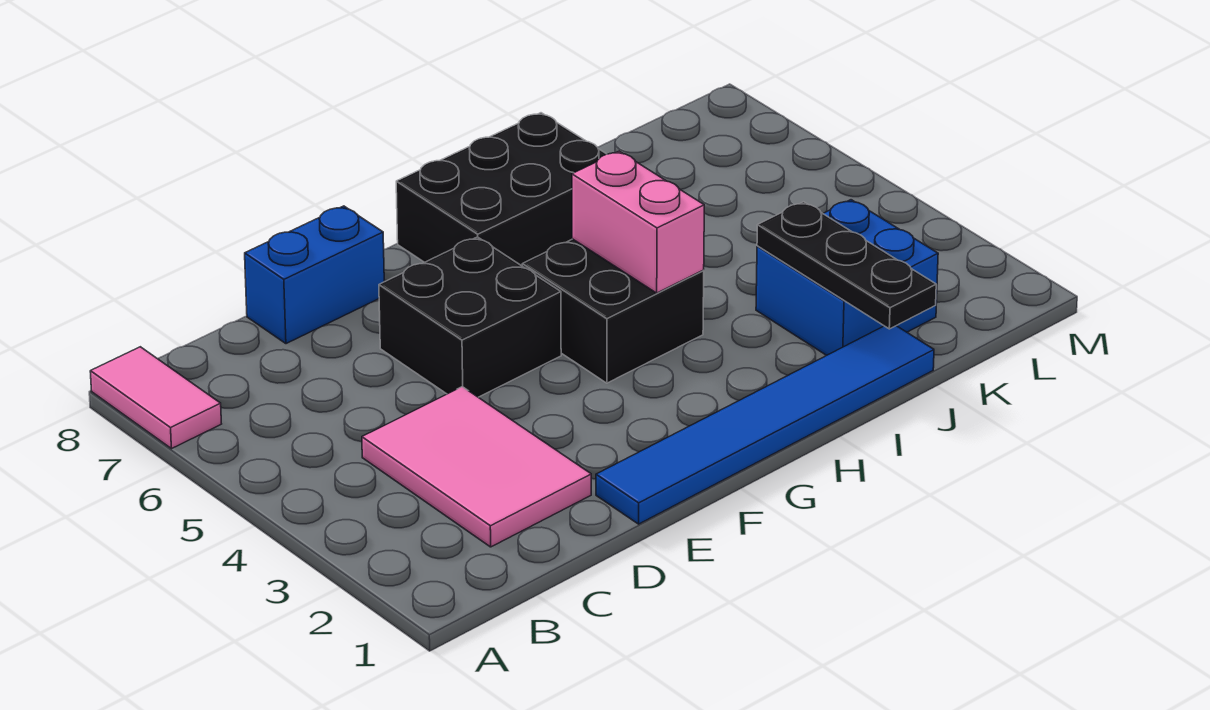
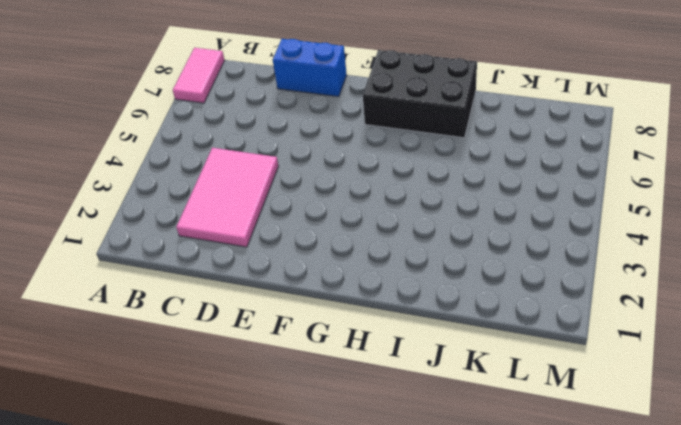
none -> blue tile E1:J1 level 1
none -> black brick E5:F6 level 1

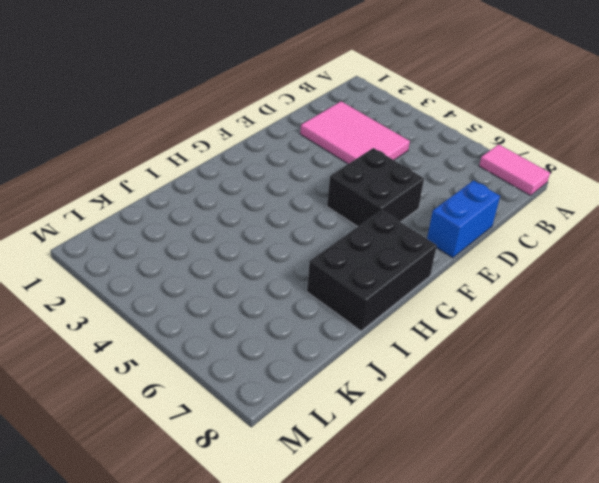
none -> blue tile E1:J1 level 1
none -> black brick G4:H5 level 1

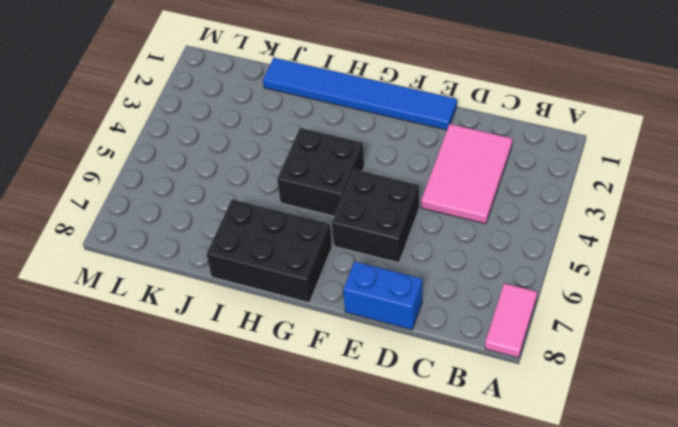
none -> blue brick J2:K3 level 1
none -> pink brick H4:H5 level 2

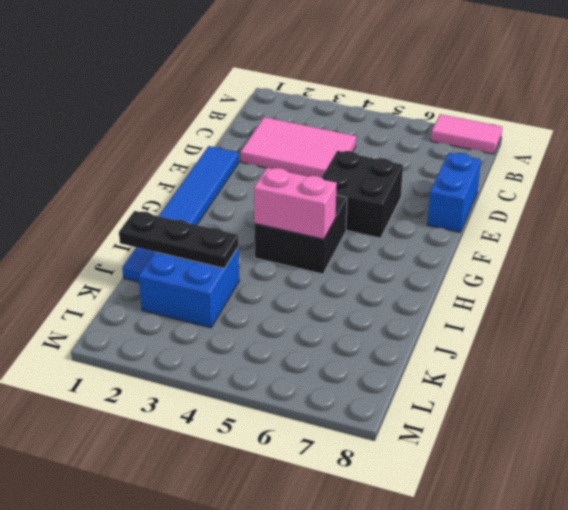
none -> black brick G7:I8 level 1

